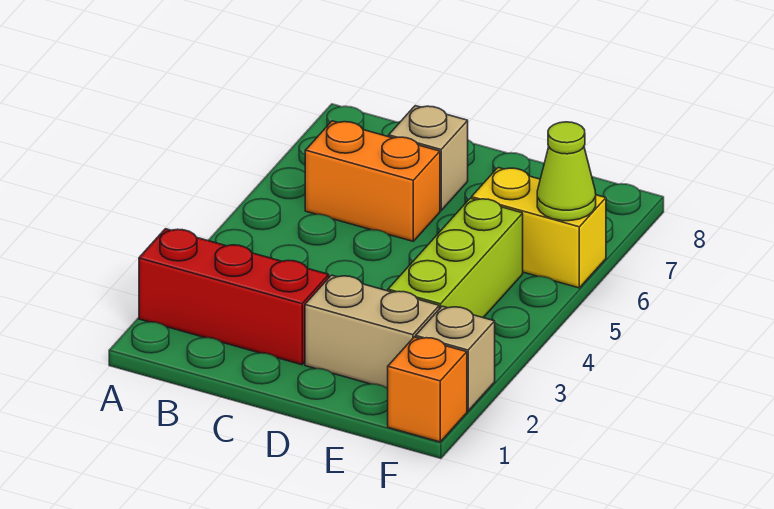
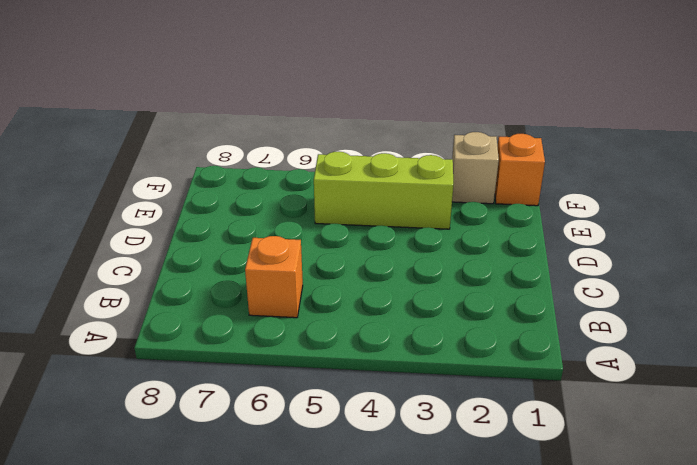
orange brick B6 level 1 -> orange brick B6:C6 level 1
none -> red brick A2:C2 level 1
none -> tan brick C7 level 1

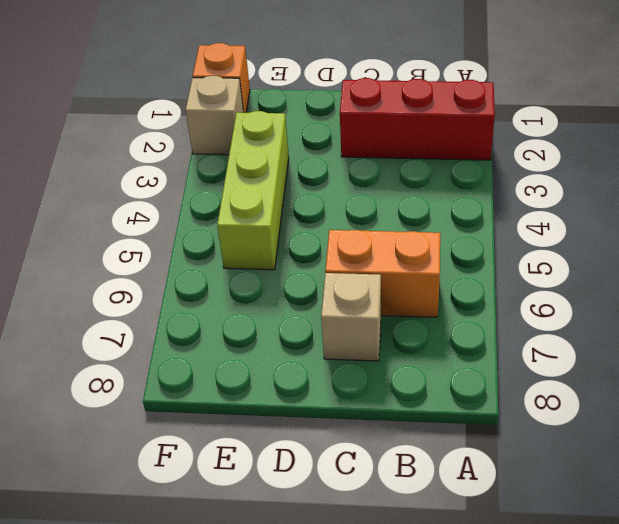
none -> tan brick D2:E2 level 1
none -> yellow brick E6:F6 level 1

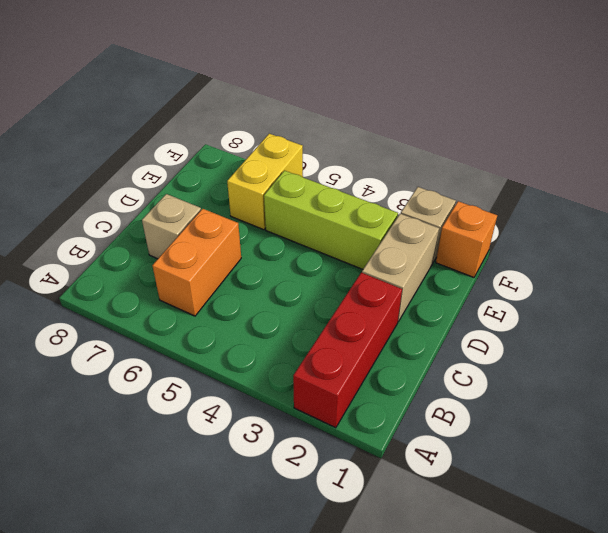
none -> lime cone F6 level 2

